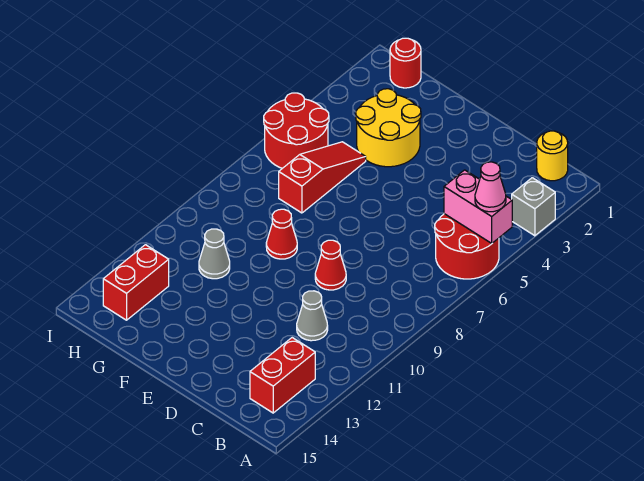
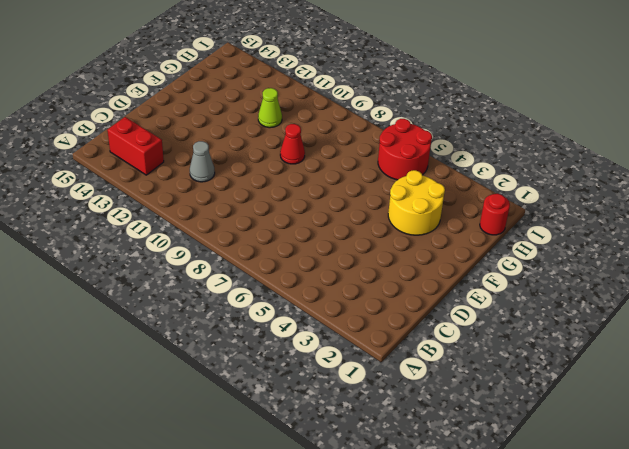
lime cone G11 level 1 -> grey cone G11 level 1
none -> grey brick A3 level 1
none -> red round brick A5:B6 level 1
none -> yellow round brick B1 level 1

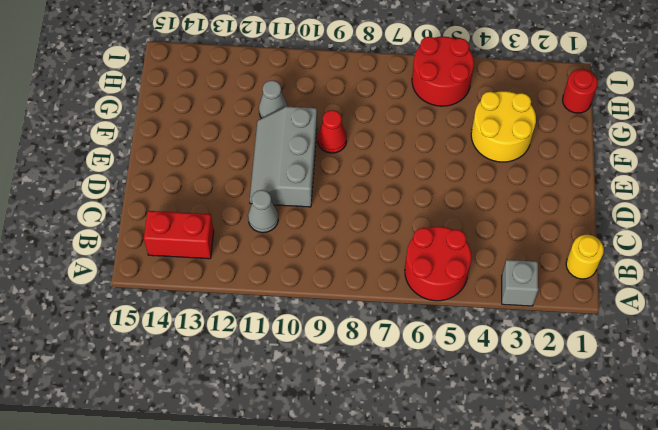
grey slope D10:F11 level 1 top 10 -> none
none -> red cone D9 level 1
none -> red slope G5:G7 level 1 top 7
none -> red brick H13:H14 level 1

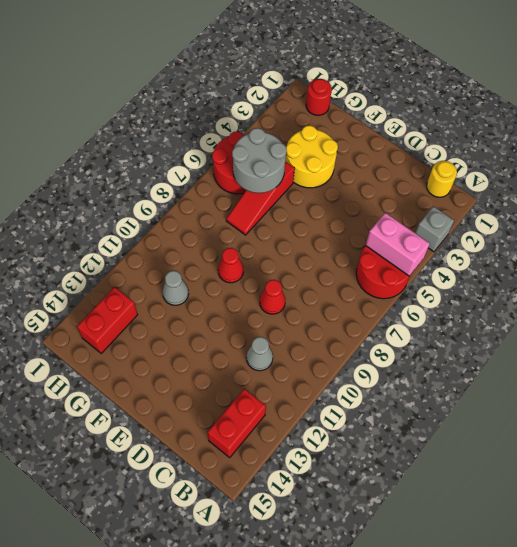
red slope G5:G7 level 1 top 5 -> red slope G5:G7 level 1 top 7
grey round brick G5:H6 level 2 -> none
none -> pink cone A5 level 3

